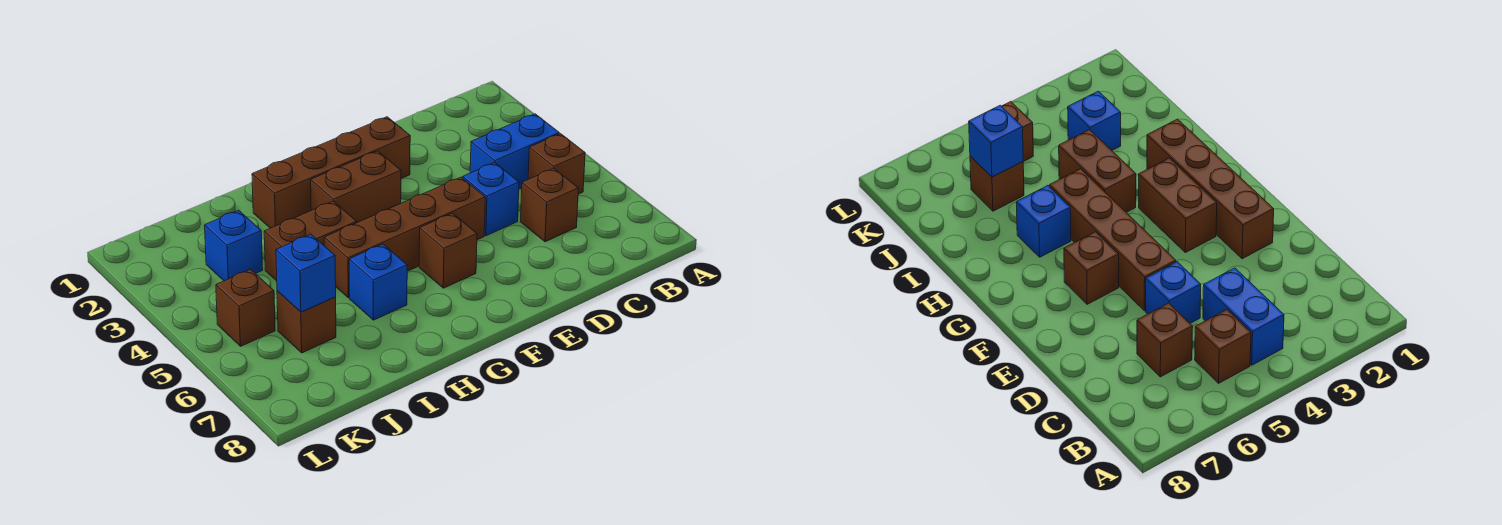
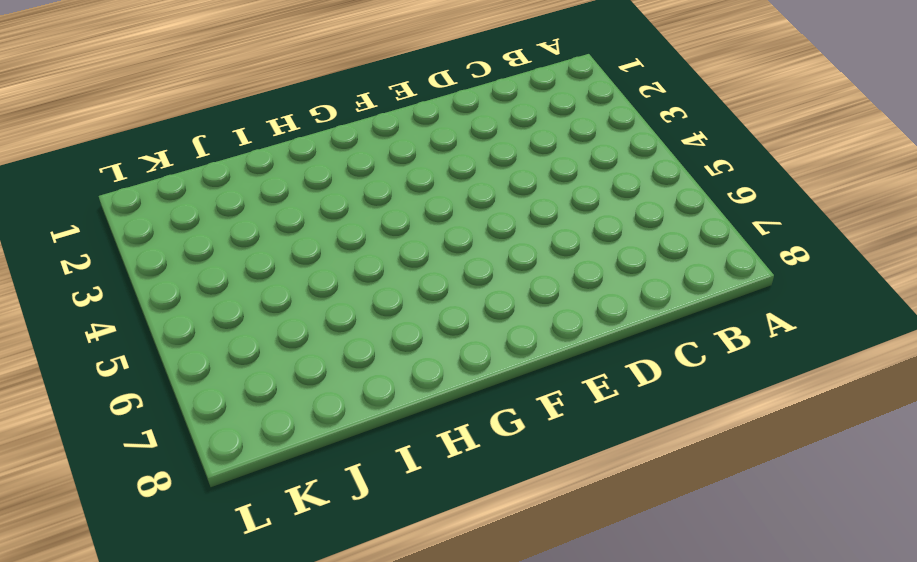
none -> blue brick B4:C4 level 1
none -> brown brick B5 level 1
none -> brown brick C6 level 1

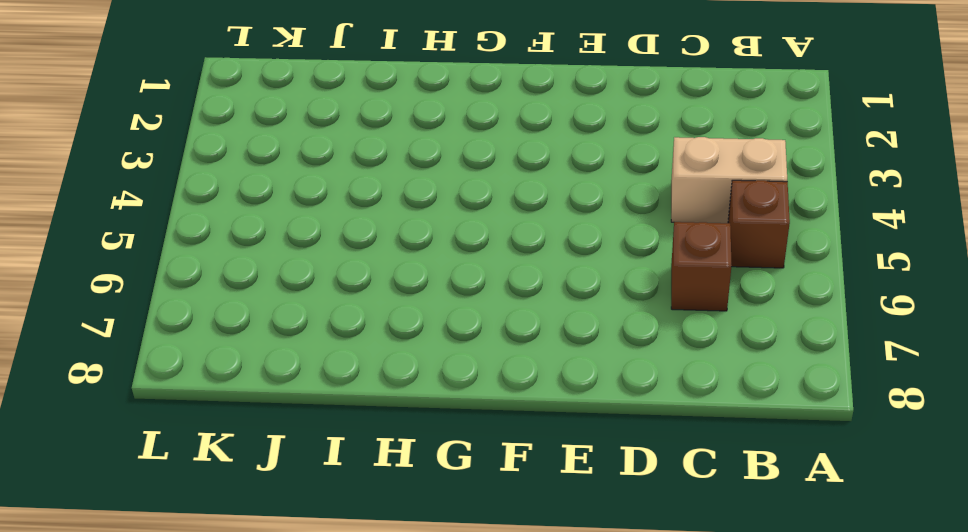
tan brick B4:C4 level 1 -> blue brick B4:C4 level 1
none -> blue brick D5 level 1
none -> brown brick E2:H2 level 1
none -> brown brick E5:H5 level 1

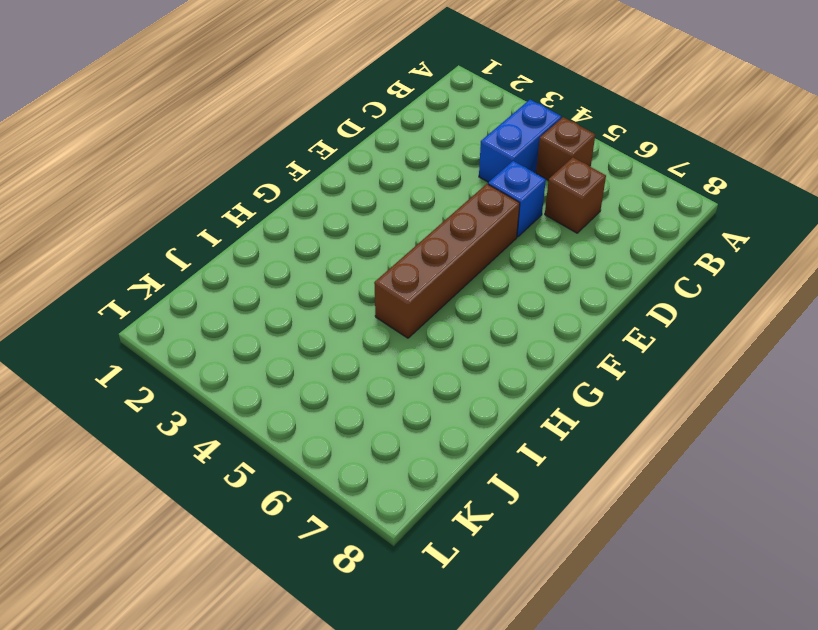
none -> brown brick E2:H2 level 1
none -> brown brick F3:G3 level 1
none -> brown brick F6 level 1

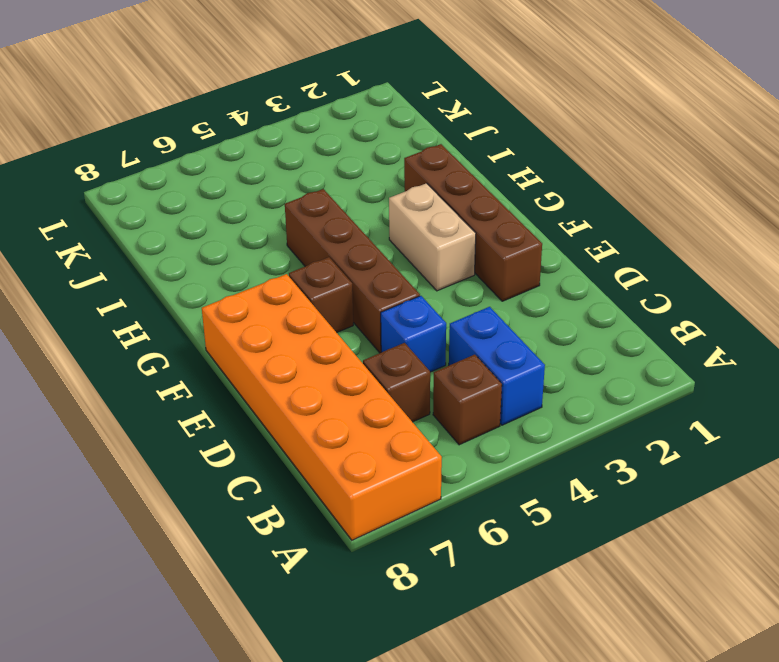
orange brick A7:F8 level 1 -> none
tan brick F3:G3 level 1 -> brown brick F3:G3 level 1
none -> brown brick H4:I4 level 1
none -> blue brick H6 level 1
none -> blue brick J3 level 1

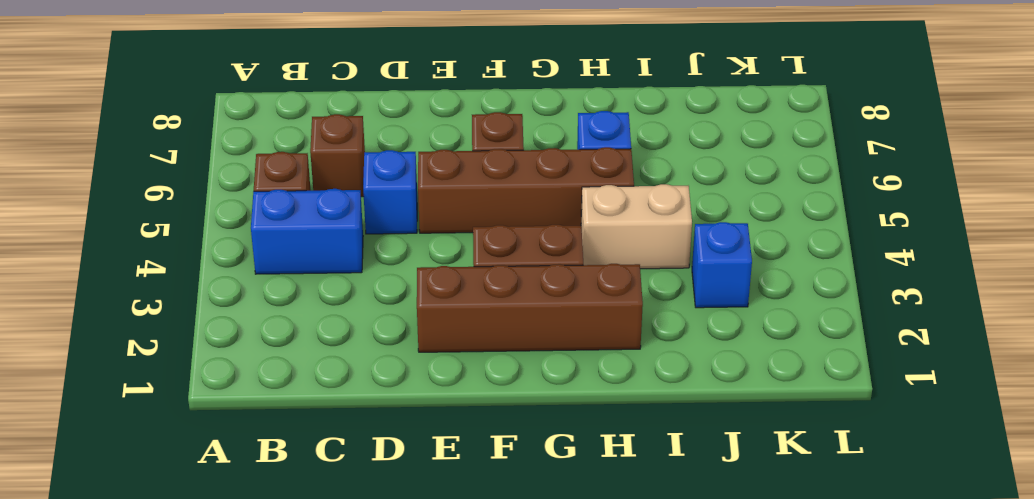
tan brick H4:I4 level 1 -> brown brick H4:I4 level 1
none -> brown brick J6 level 1
none -> brown brick K5 level 1
none -> blue brick J6 level 2

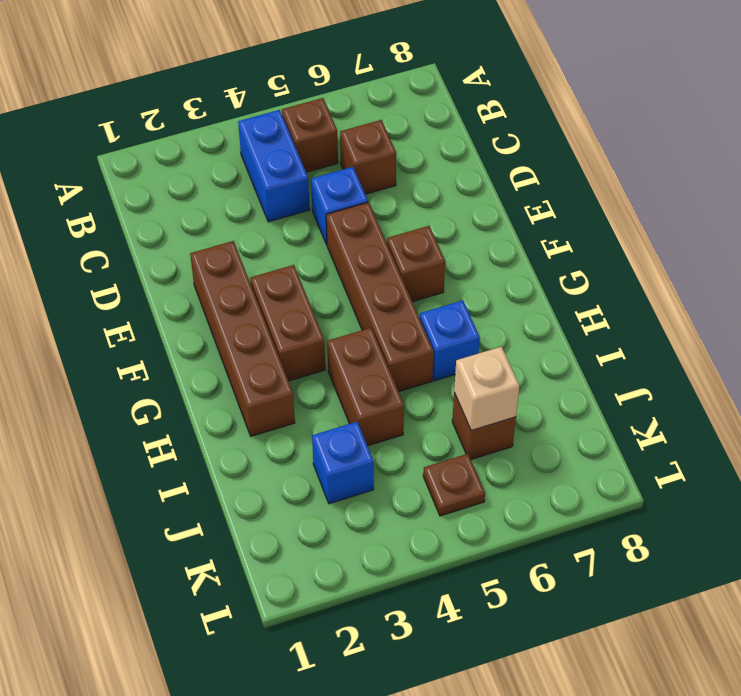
tan brick J6 level 2 -> blue brick J6 level 2
brown plate K5 level 1 -> brown brick K5 level 1

